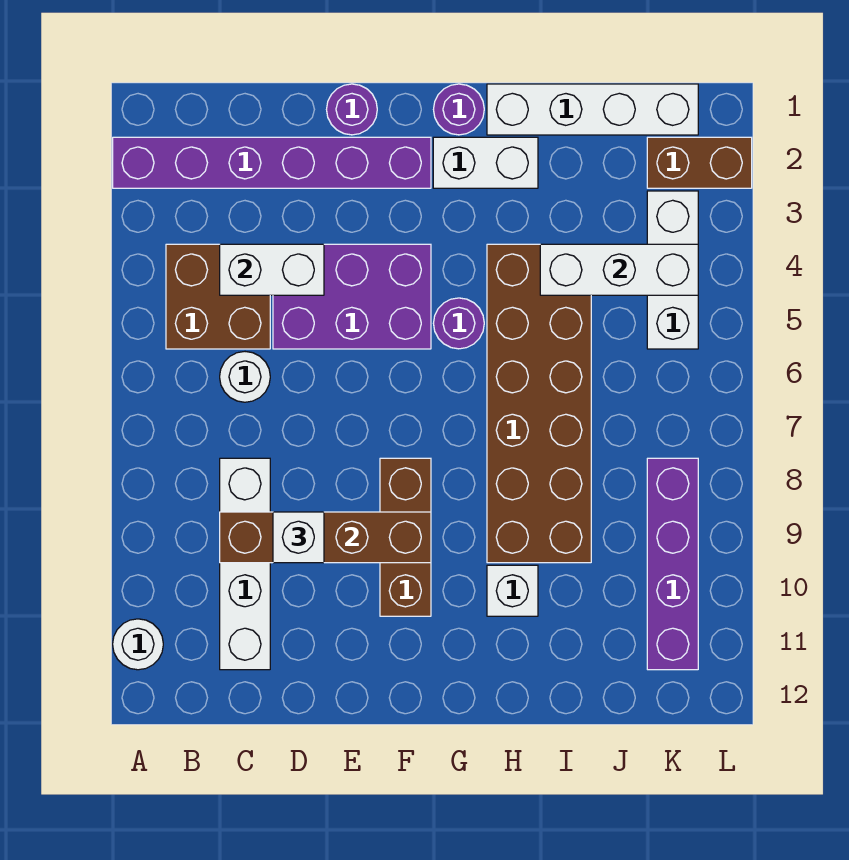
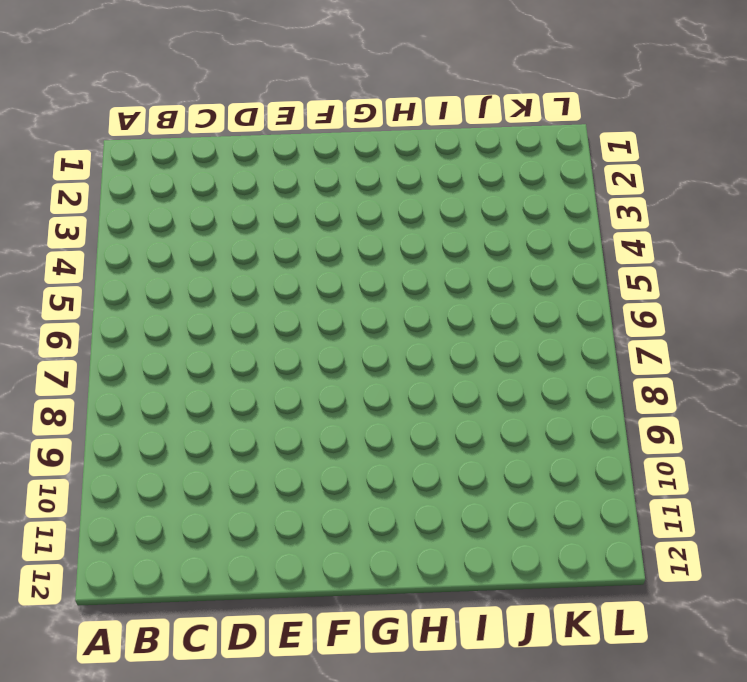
none -> purple brick A2:F2 level 1
none -> white round brick A11 level 1
none -> brown brick B4:C5 level 1

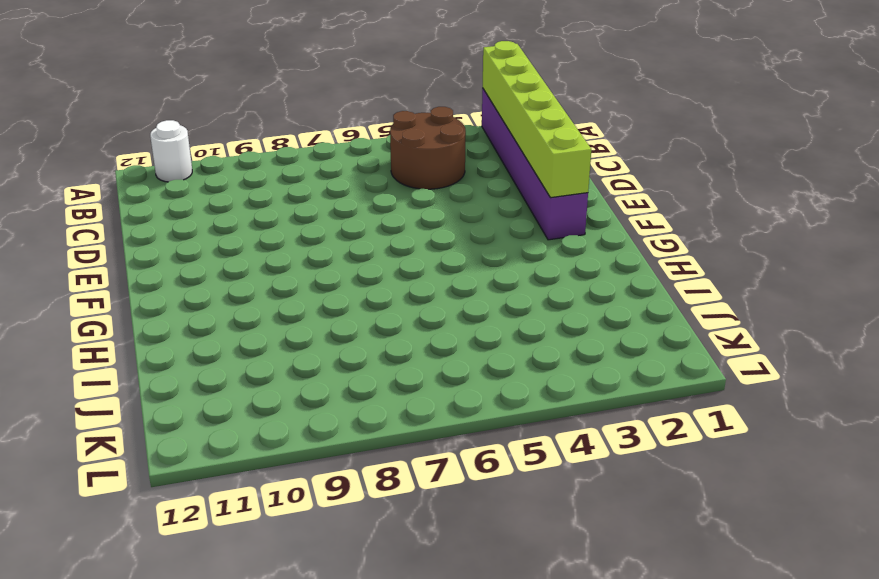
lime brick A2:F2 level 2 -> none
brown round brick B4:C5 level 1 -> brown brick B4:C5 level 1
none -> white round brick C6 level 1
none -> white brick C8:C11 level 1
none -> purple brick D4:F5 level 1

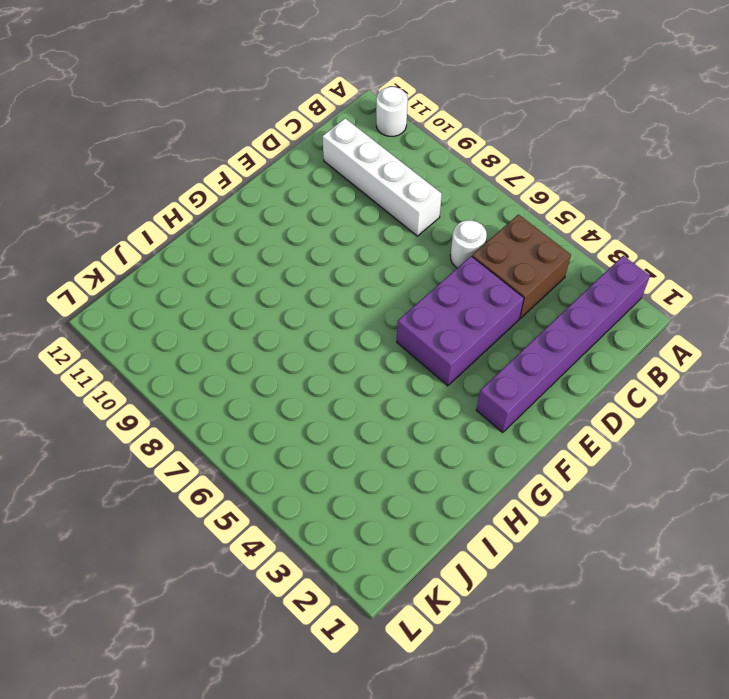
none -> purple round brick E1 level 1
none -> brown brick F8:F10 level 1
none -> purple round brick G1 level 1

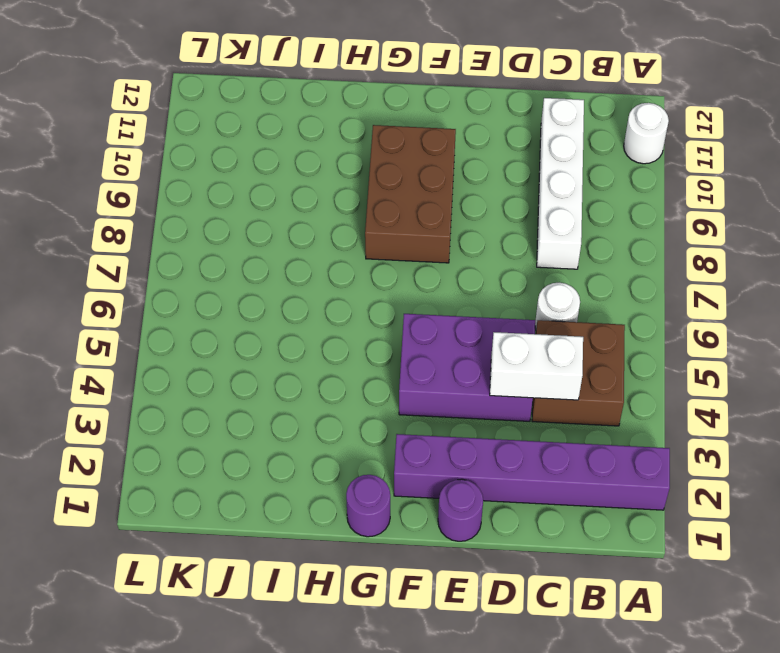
brown brick F8:G10 level 1 -> brown brick F8:F10 level 1
none -> white brick G2:H2 level 1
none -> purple round brick G5 level 1
none -> white brick H1:K1 level 1

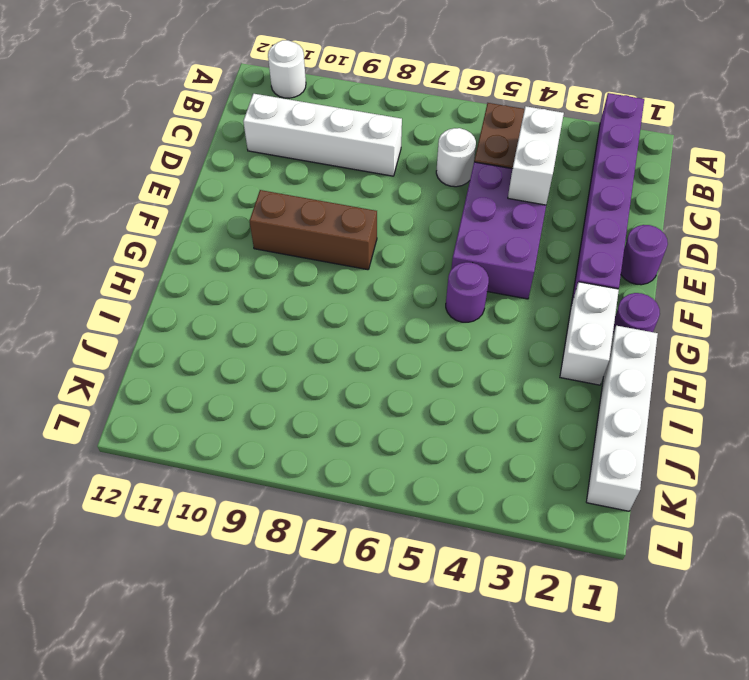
none -> brown brick H4:I9 level 1
none -> white brick H10 level 1
none -> brown brick K2:L2 level 1

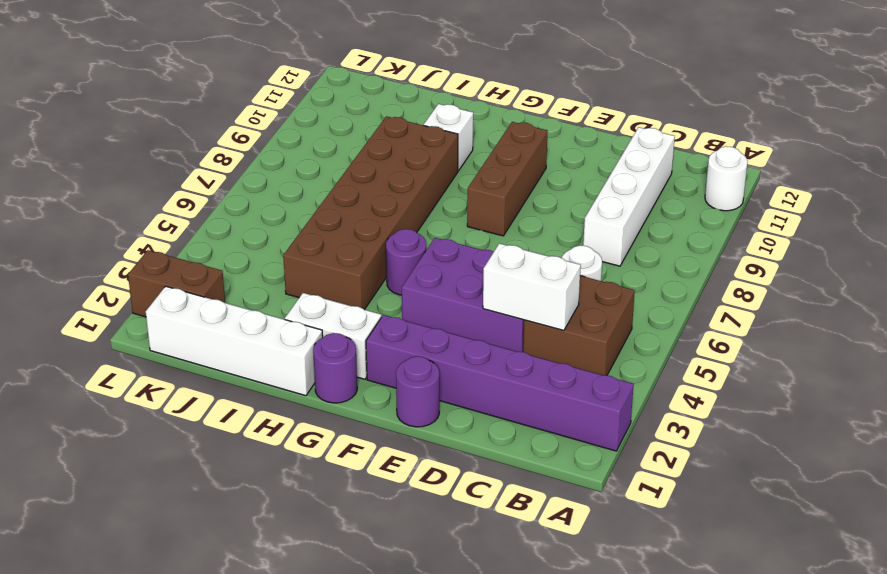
none -> white brick K3:K5 level 1
none -> purple brick K8:K11 level 1
none -> brown brick C9:F9 level 2

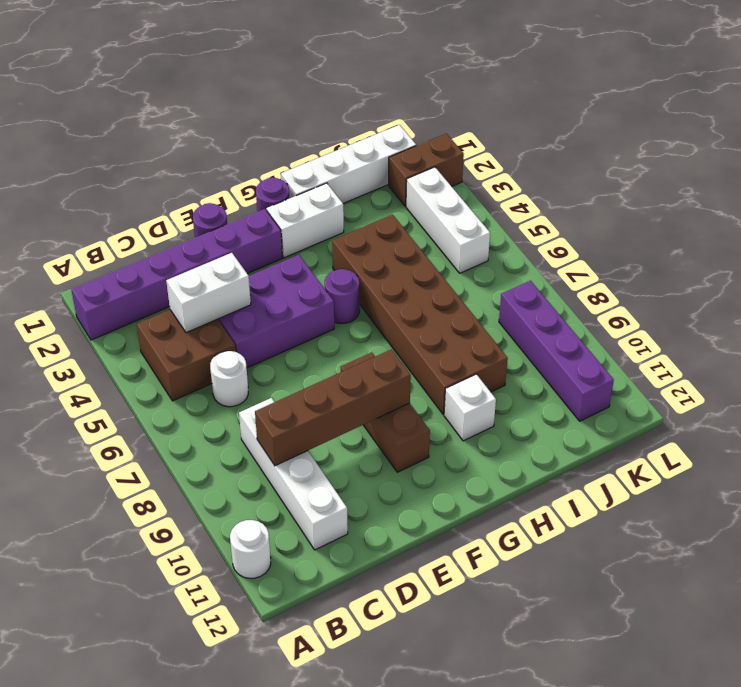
none -> white brick I4:K4 level 2
none -> white brick D9 level 3

